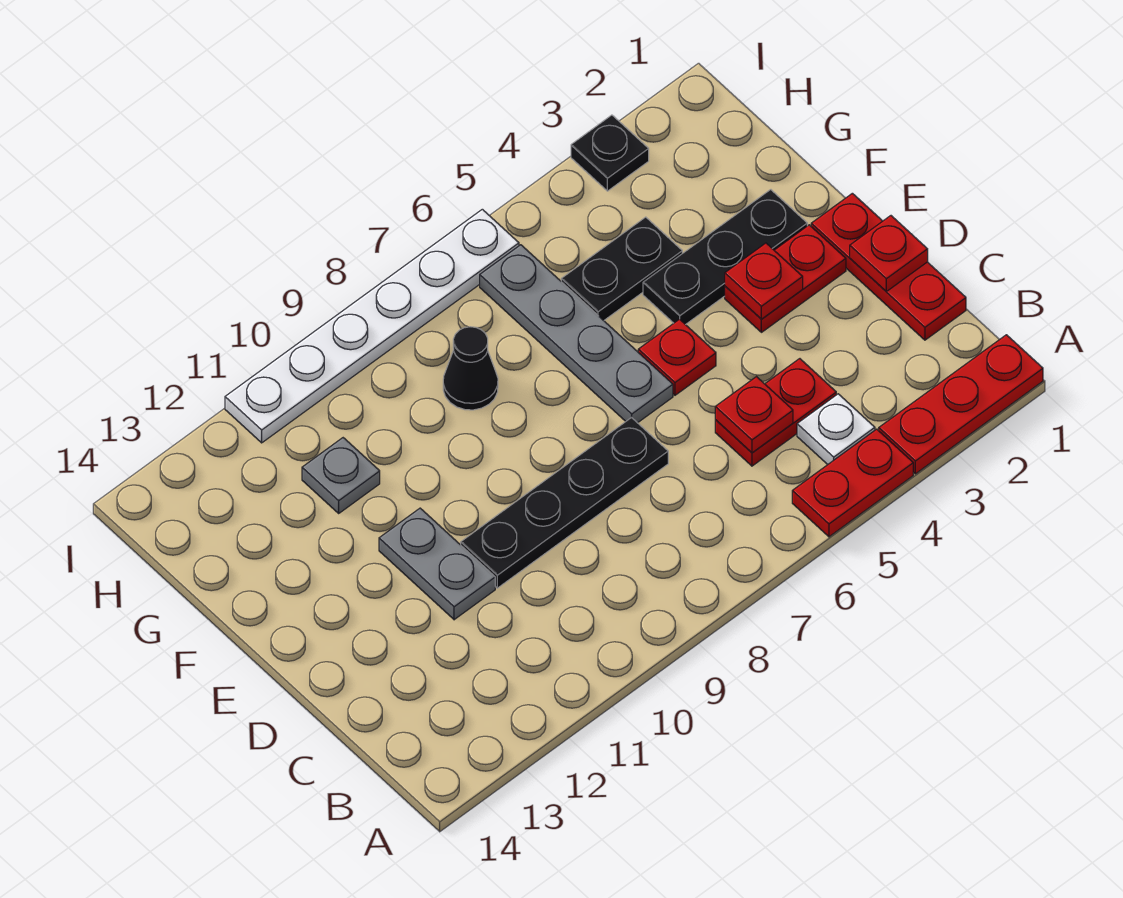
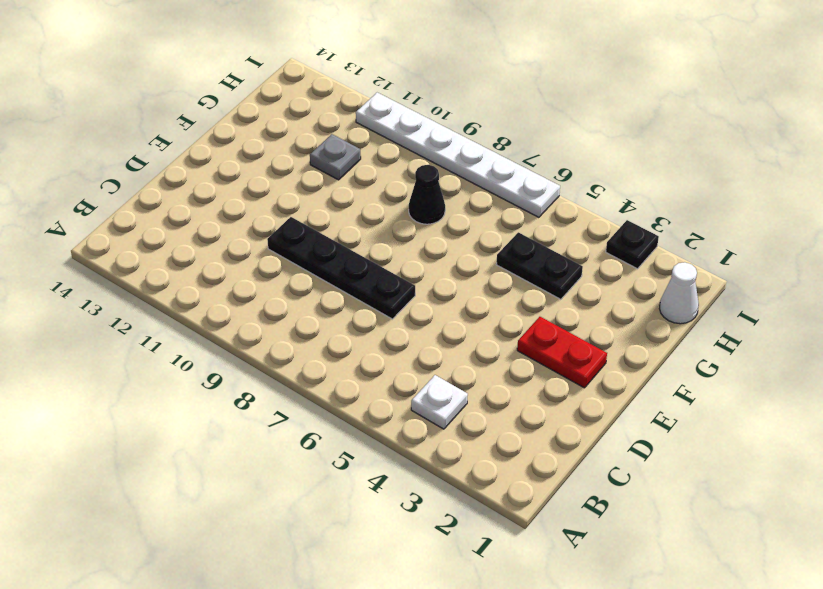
white cone H1 level 1 -> none
none -> red plate A1:A3 level 1
none -> red plate A4:A5 level 1
none -> red plate C1:E1 level 1

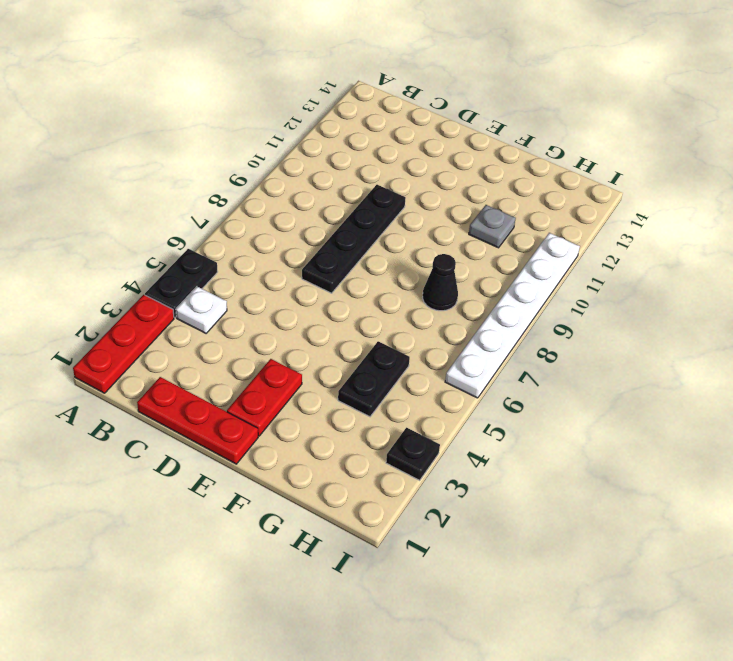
black plate A4:A5 level 1 -> red plate A4:A5 level 1
none -> red plate C4:C5 level 1
none -> grey plate D11:E11 level 1
none -> red plate E5 level 1

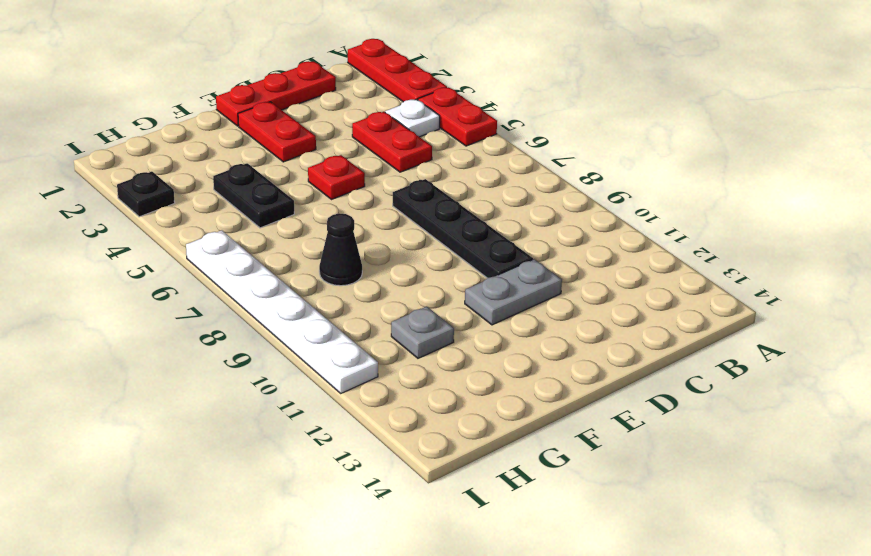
none -> grey plate E6:H6 level 1
none -> black plate F2:F4 level 1
none -> red plate C5 level 2

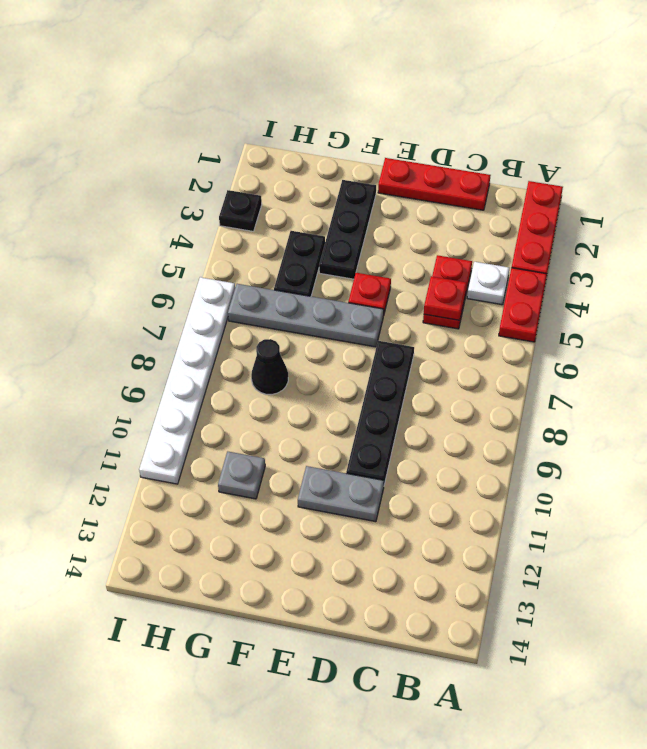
none -> red plate E2:E3 level 1
none -> red plate D1 level 2
none -> red plate E3 level 2

